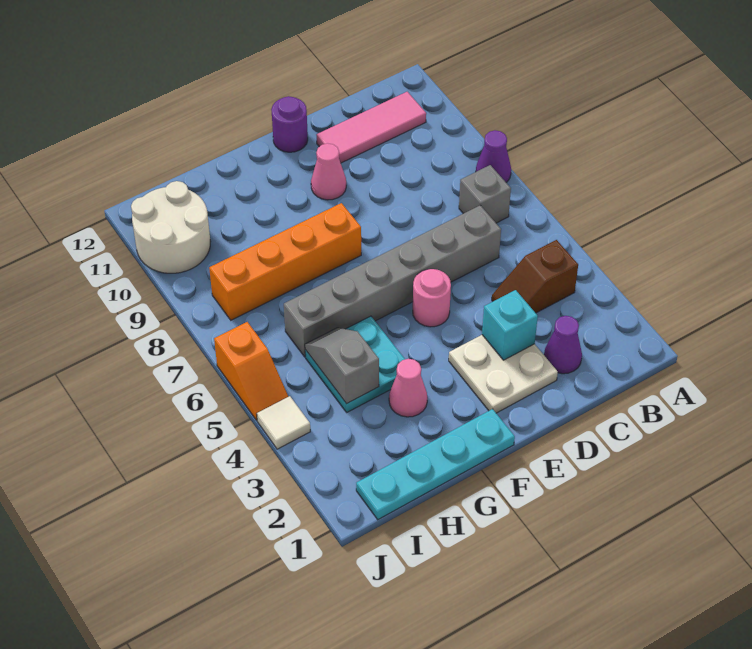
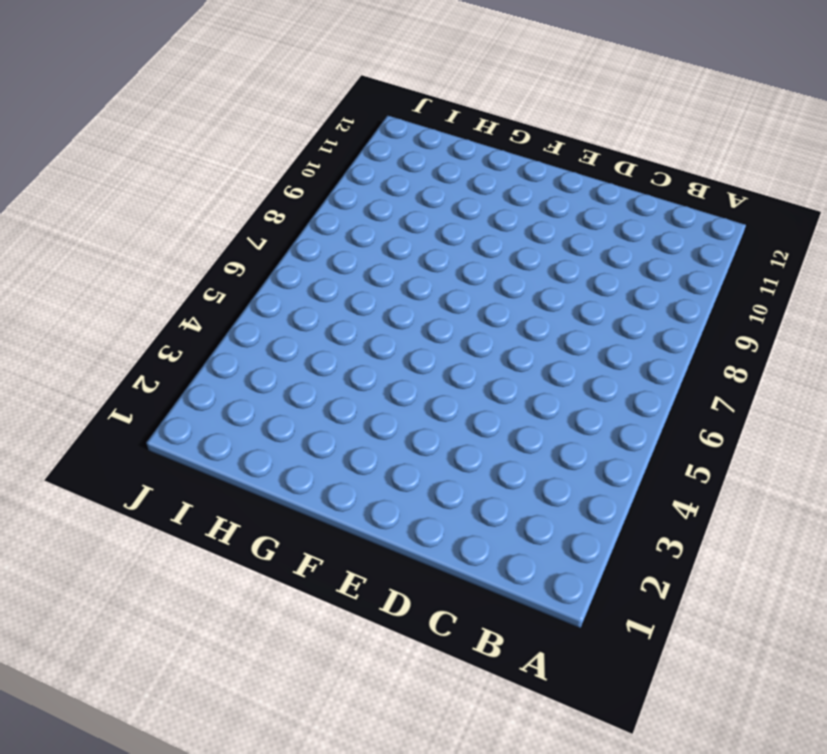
none -> purple cone A8 level 1
none -> brown slope B4:C4 level 1 top B
none -> grey brick B7 level 1

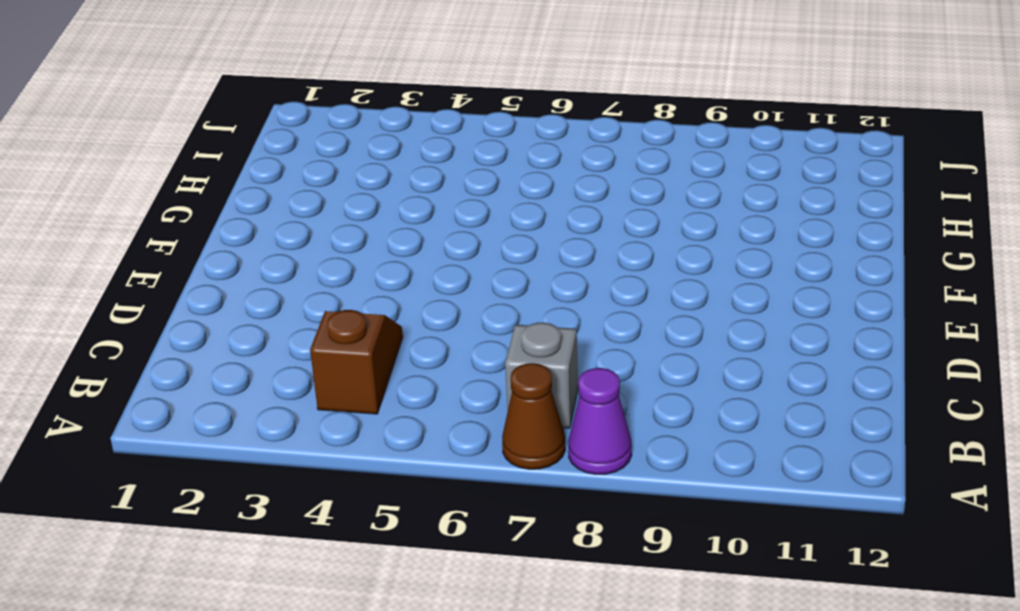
brown cone A7 level 1 -> none
none -> pink tile B11:D11 level 1
none -> purple cone C2 level 1
none -> grey brick C6:H6 level 1

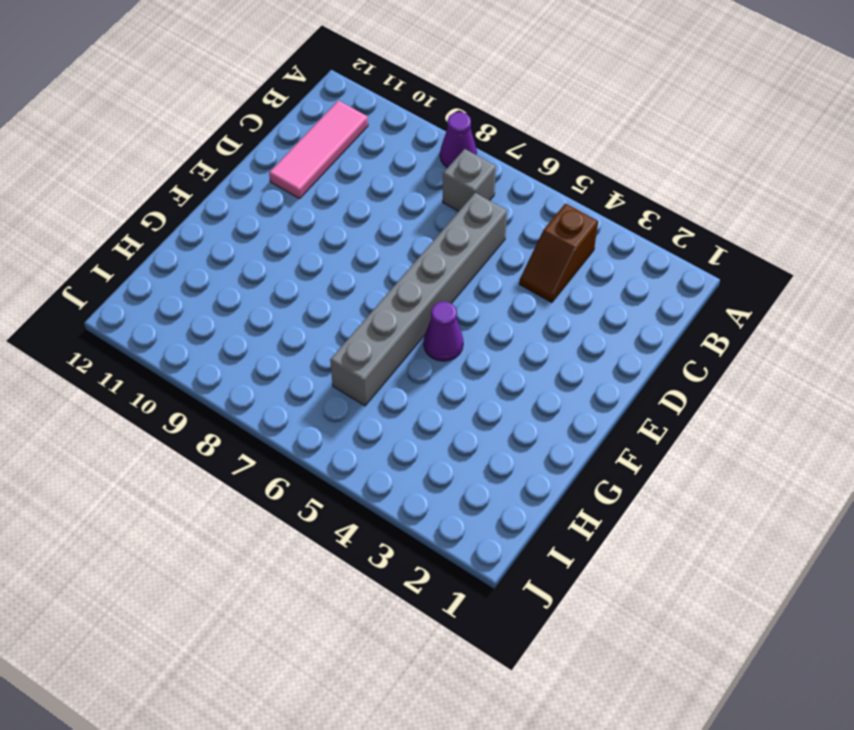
purple cone F5 level 1 -> purple cone C2 level 1
none -> white plate D2:E3 level 1
none -> pink round brick E5 level 1
none -> pink cone E10 level 1

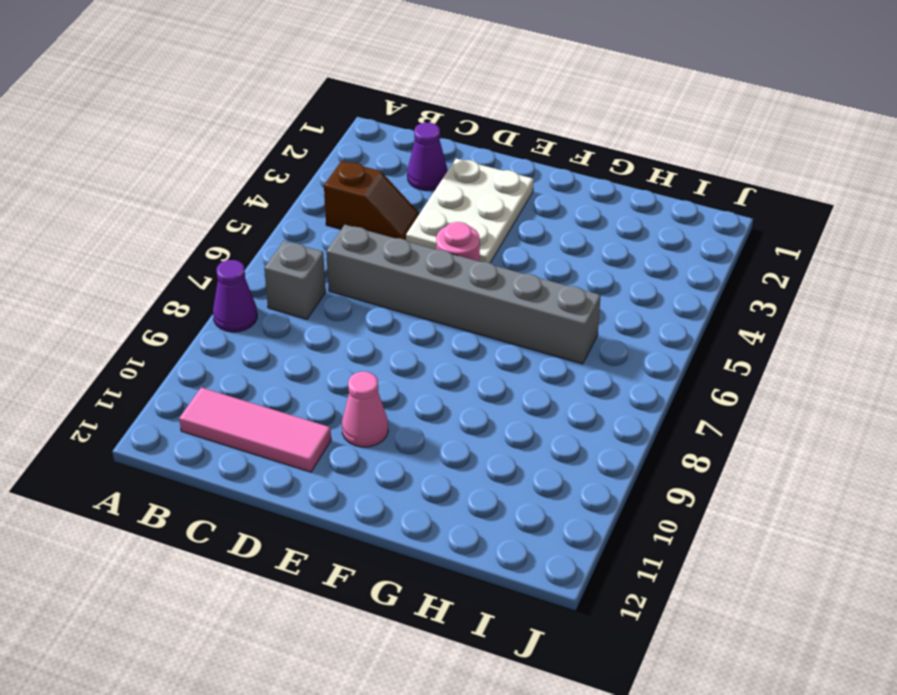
white plate D2:E4 level 1 -> white plate D2:E3 level 1
none -> purple round brick E12 level 1
none -> cyan plate F1:I1 level 1
none -> orange brick F8:I8 level 1

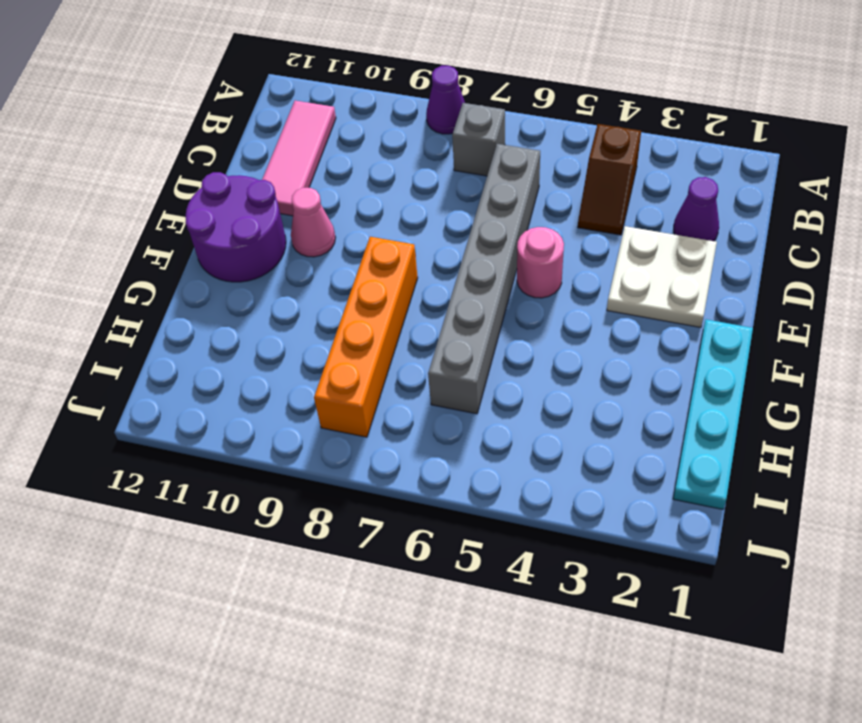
purple round brick E11:F12 level 1 -> purple round brick E12 level 1
none -> pink cone G3 level 1
none -> cyan plate G4:H5 level 1
none -> white round brick I10:J11 level 1

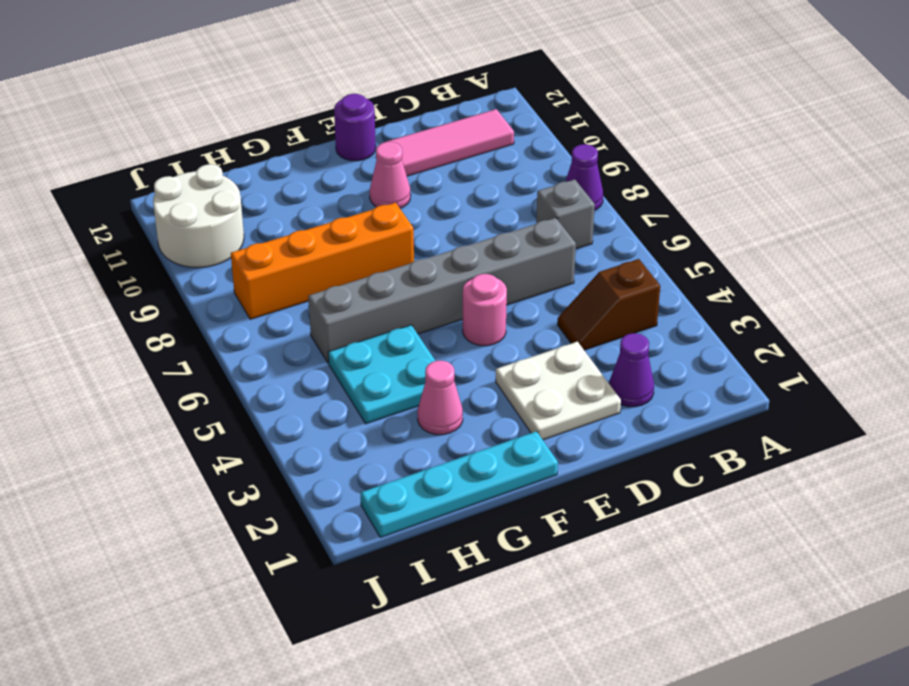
none -> white tile J4 level 1
none -> orange slope J5:J6 level 1 top 6
none -> cyan brick D3 level 2

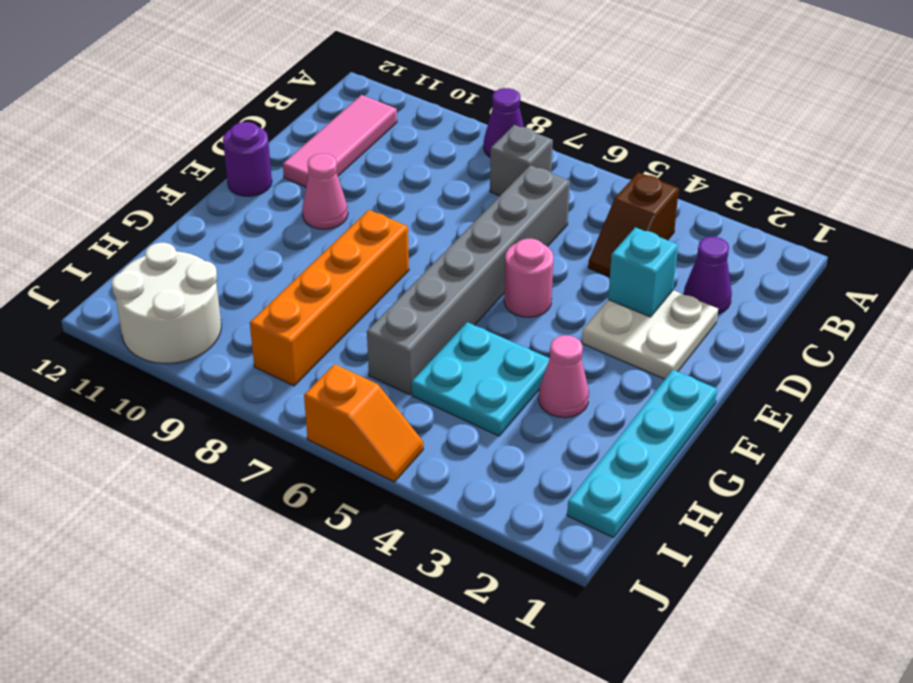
none -> white tile J4 level 1
none -> grey slope H4:H5 level 2 top 4

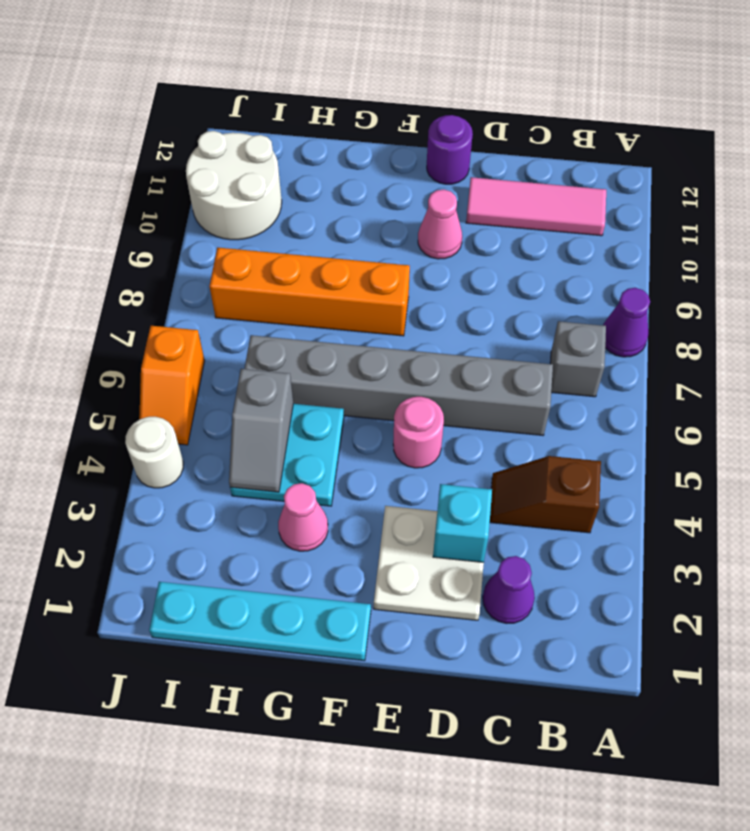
grey slope H4:H5 level 2 top 5 -> grey slope H4:H5 level 2 top 4
white round brick J4 level 1 -> white tile J4 level 1

